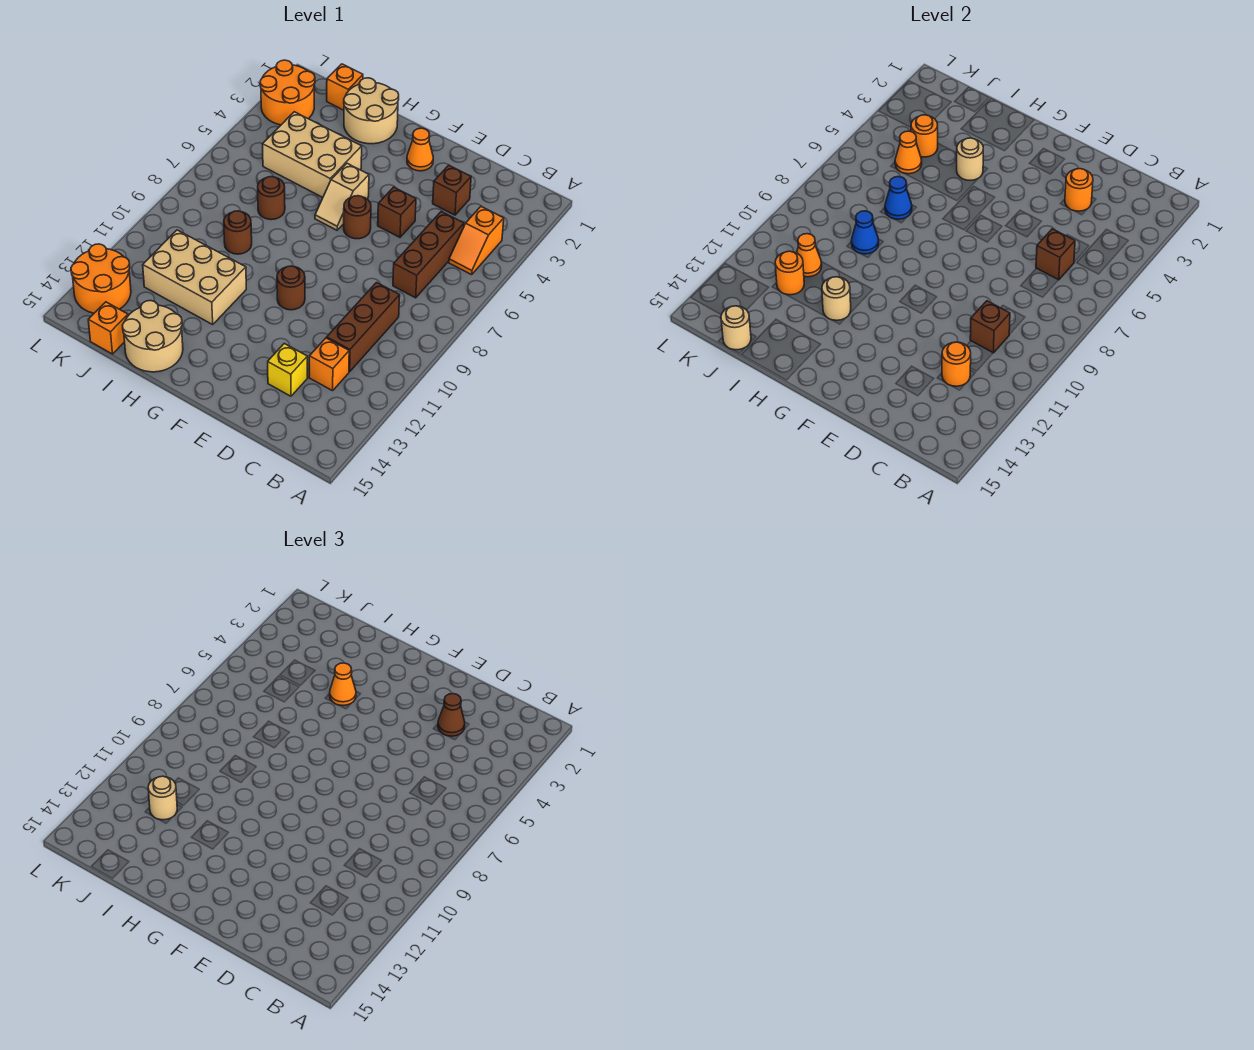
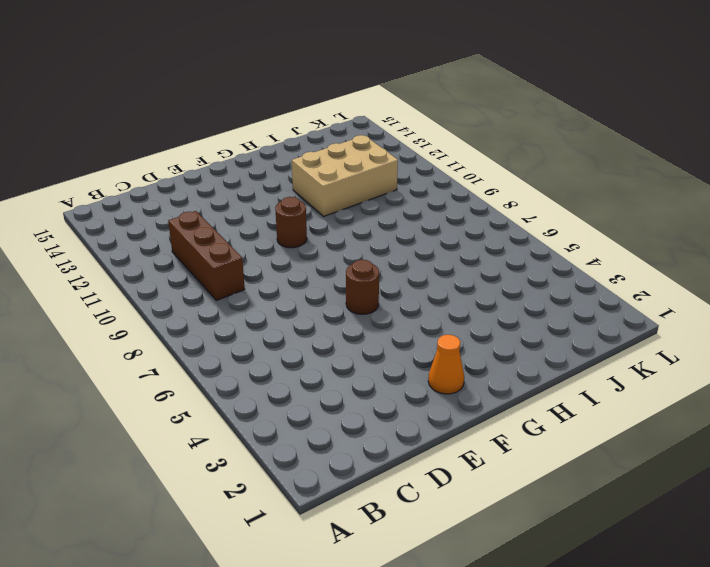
none -> orange slope B4:B5 level 1 top 4
none -> brown brick C5:C7 level 1
none -> orange brick C12 level 1
none -> brown brick D3 level 1

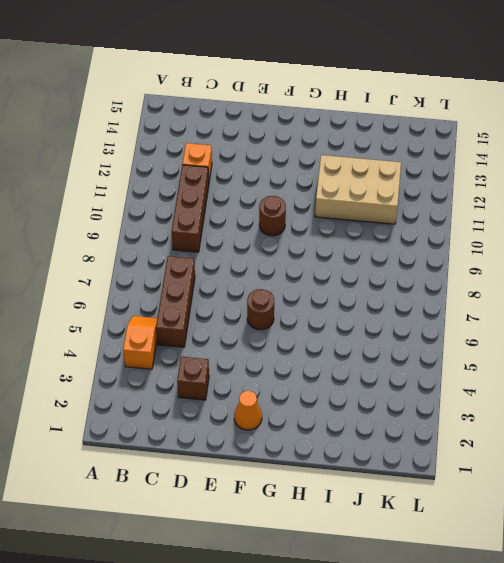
none -> yellow brick D13 level 1
none -> brown brick E5 level 1
none -> tan slope G5:G6 level 1 top 5
none -> tan round brick H1:I2 level 1

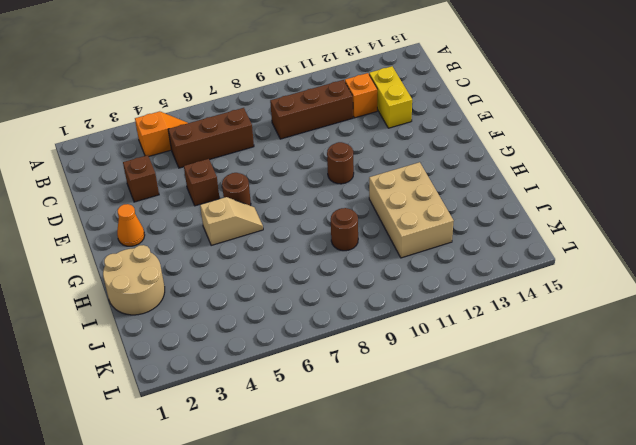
yellow brick C13:D13 level 1 -> yellow brick D13 level 1
none -> tan brick H4:J5 level 1
none -> tan round brick H14:I15 level 1
none -> brown round brick I7 level 1
none -> orange brick J1 level 1

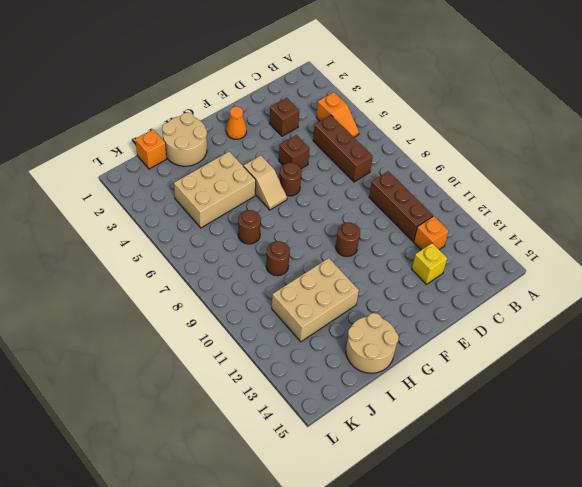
none -> orange brick J15 level 1
none -> orange round brick K2:L3 level 1
none -> orange round brick K13:L14 level 1
none -> brown brick C6 level 2

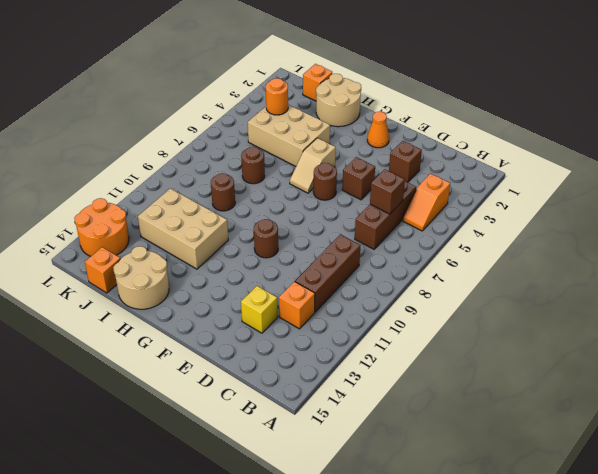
none -> orange round brick K2:L3 level 1
none -> brown brick C10 level 2
none -> orange round brick C12 level 2
none -> orange round brick D3 level 2

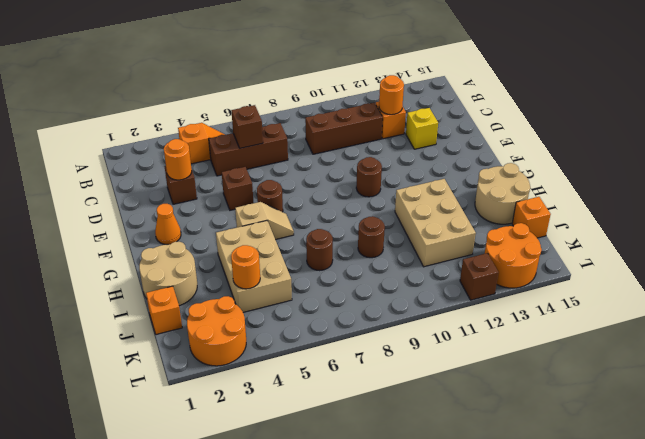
brown brick L12 level 1 -> brown brick C10 level 2
none -> tan round brick H4 level 2
none -> tan round brick H12 level 2
none -> blue cone I7 level 2
none -> blue cone I9 level 2

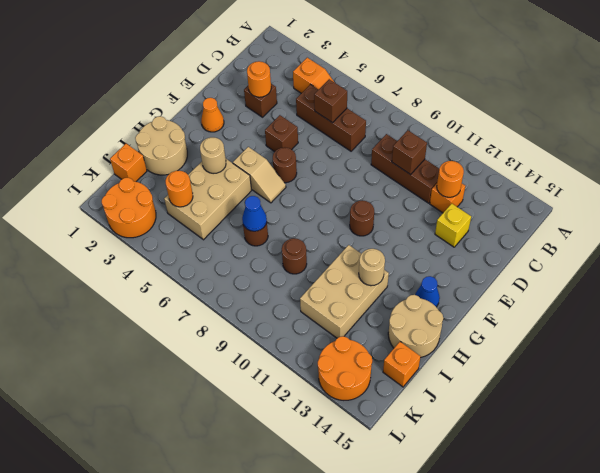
blue cone G14 level 1 -> blue cone I9 level 2
none -> orange cone J5 level 2
none -> orange cone J11 level 2
none -> orange round brick J12 level 2
none -> tan round brick J15 level 2

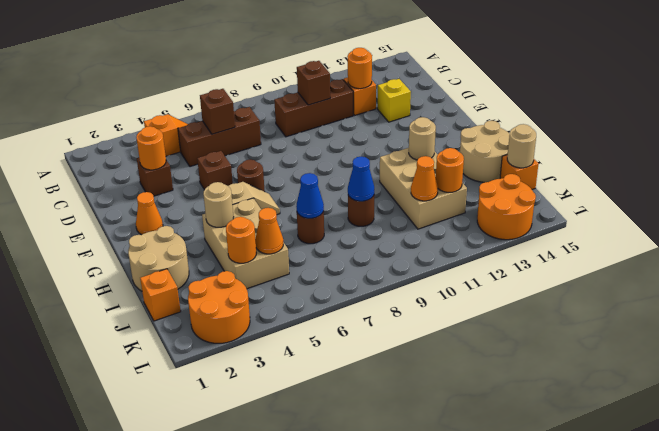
none -> brown round brick F10 level 1
none -> brown cone D3 level 3
none -> orange cone H4 level 3
none -> tan round brick J12 level 3

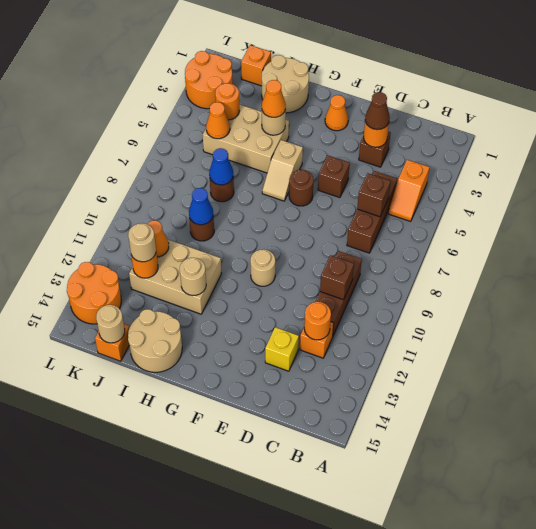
tan round brick F10 level 1 -> brown round brick F10 level 1

